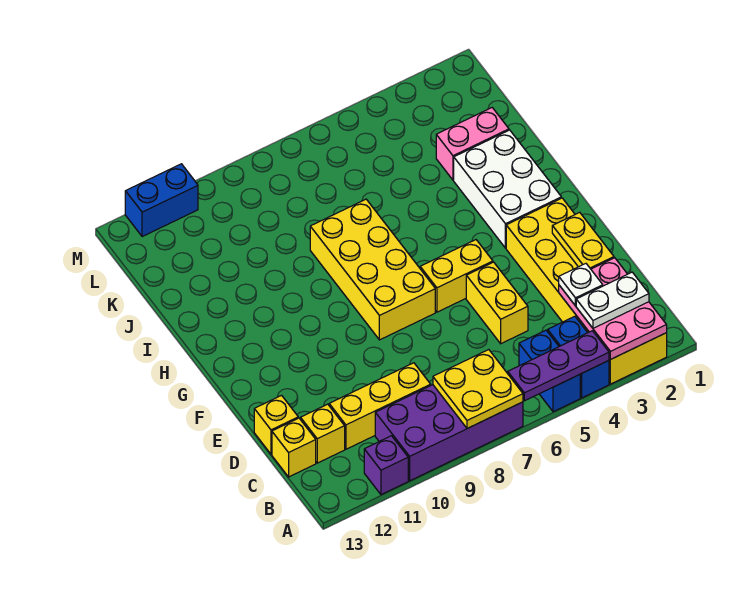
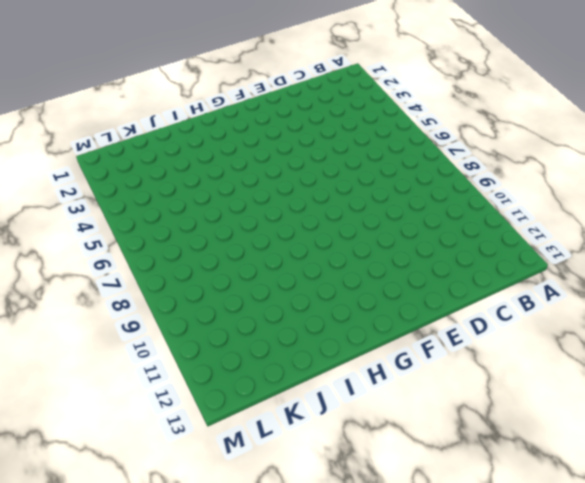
none -> yellow brick A2:F3 level 1
none -> blue brick A4:B4 level 1
none -> blue brick A5:B5 level 1

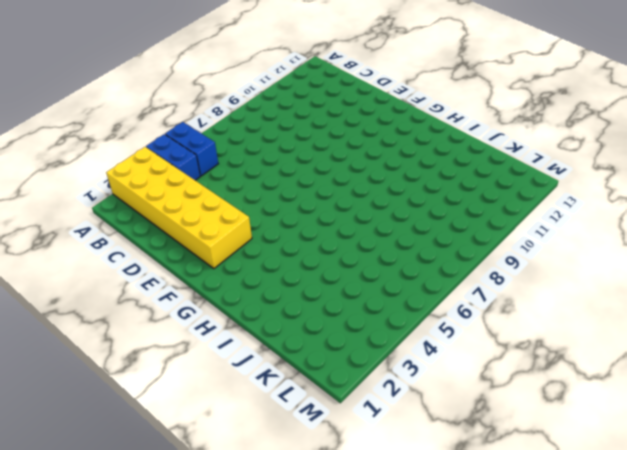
none -> purple brick A7:B10 level 1
none -> purple brick A11 level 1
none -> yellow brick C9:C11 level 1

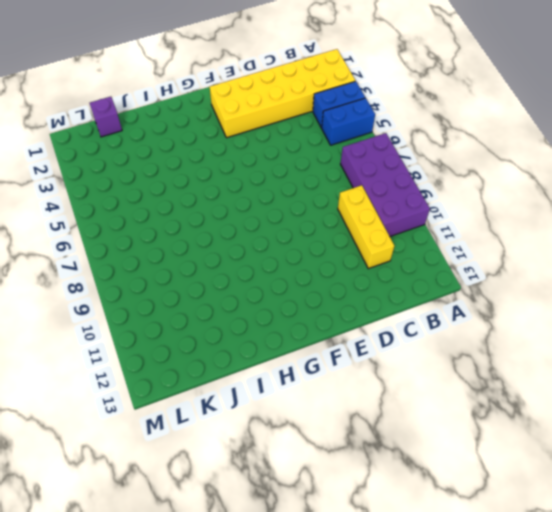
purple brick K1 level 1 -> purple brick A11 level 1
none -> yellow brick C12 level 1
none -> yellow brick C13 level 1
none -> yellow brick D5:E5 level 1

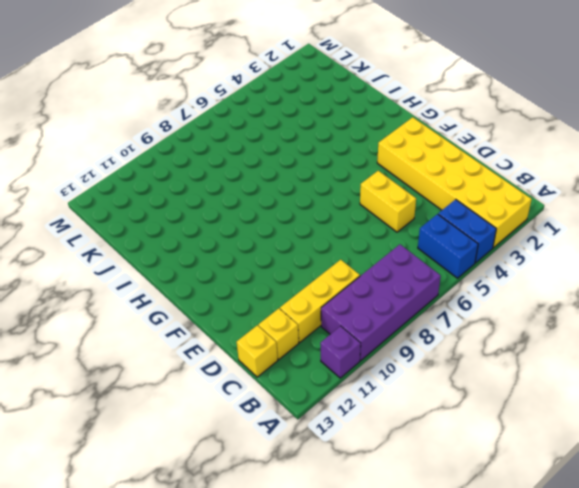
none -> yellow brick D13 level 1
none -> yellow brick F5:F6 level 1
none -> yellow brick F7:I8 level 1

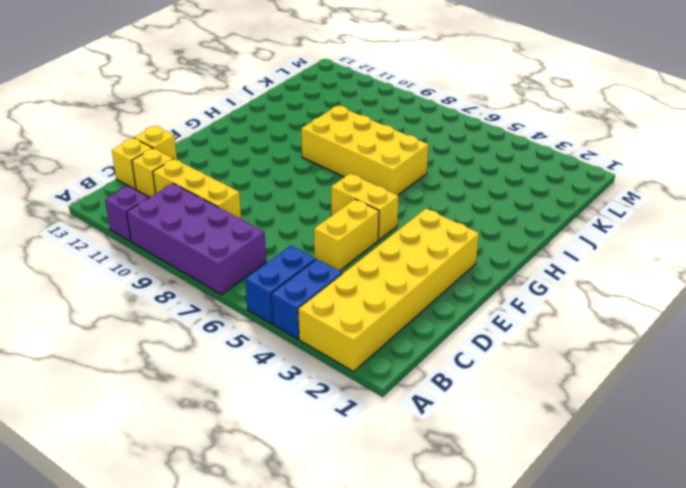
yellow brick H6:I9 level 1 -> yellow brick F7:I8 level 1
none -> white brick G2:I3 level 1
none -> pink brick J2:J3 level 1
none -> blue brick M11:M12 level 1

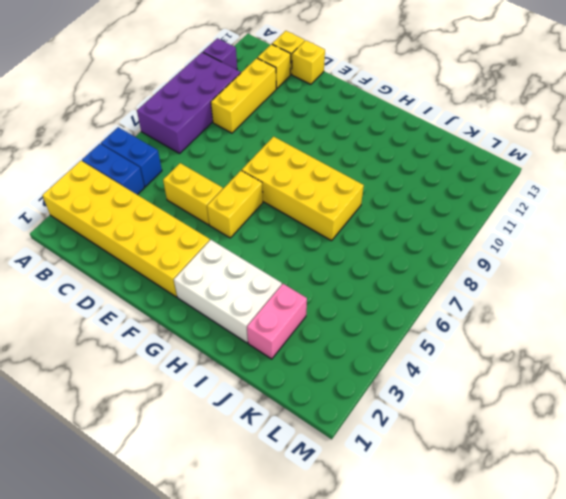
none -> blue brick M11:M12 level 1
none -> pink plate A2:C3 level 2
none -> purple plate A4:A6 level 2

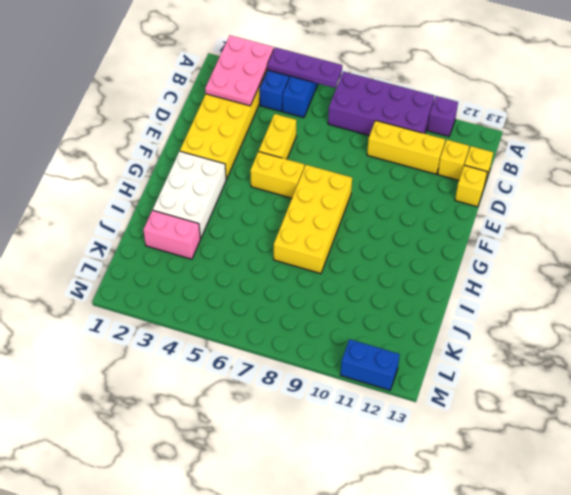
none -> yellow plate A7:B8 level 2
none -> yellow plate D2:E2 level 2
none -> white plate B2:B3 level 3

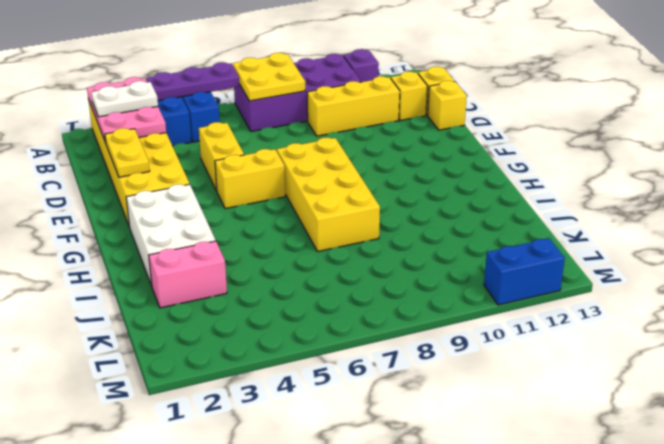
none -> white plate C3 level 3

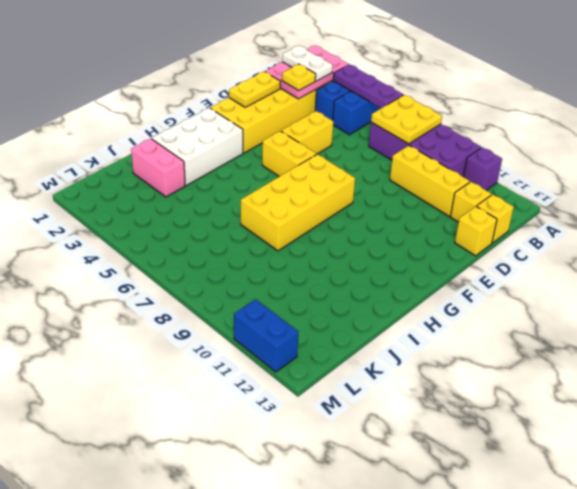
yellow plate C3 level 3 -> white plate C3 level 3

